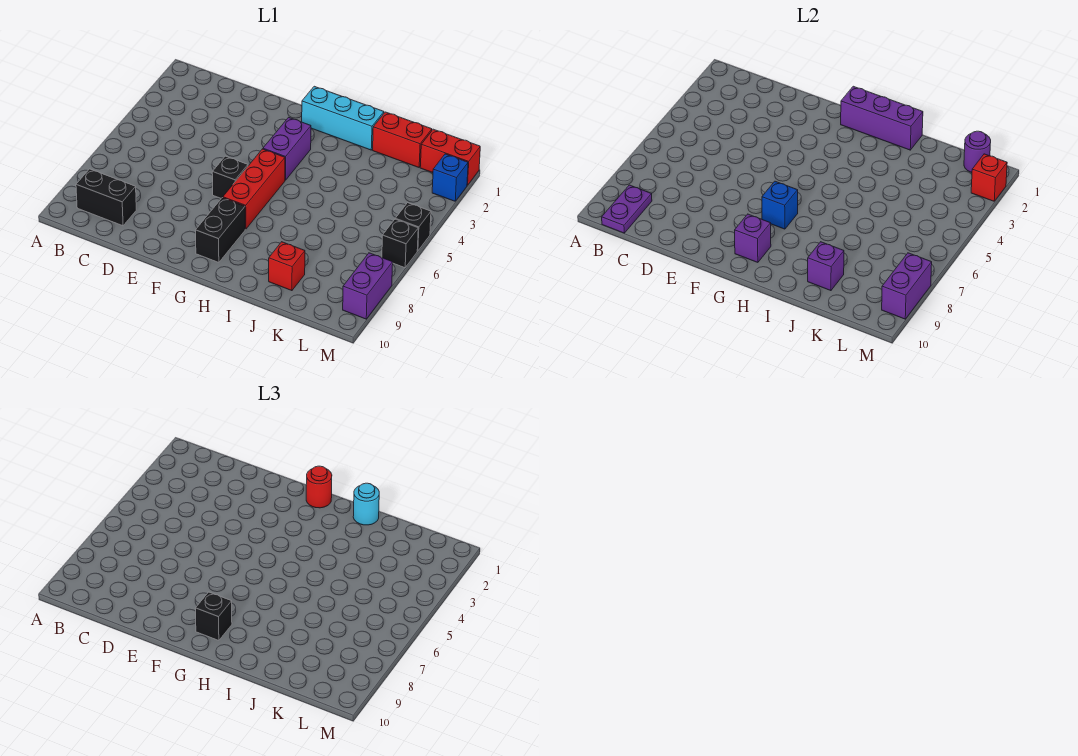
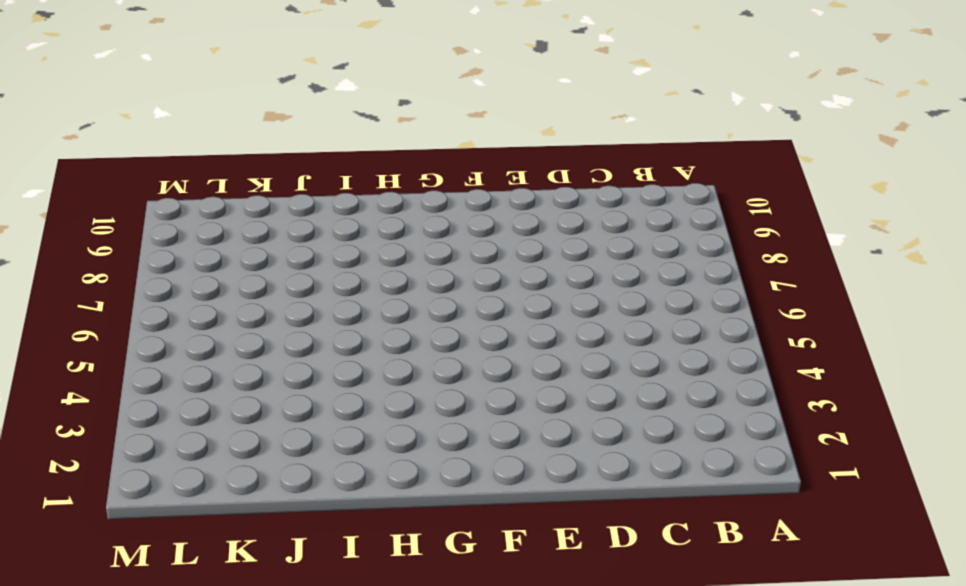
none -> black brick B9:C9 level 1
none -> black brick F6 level 1
none -> cyan brick G1:I1 level 1

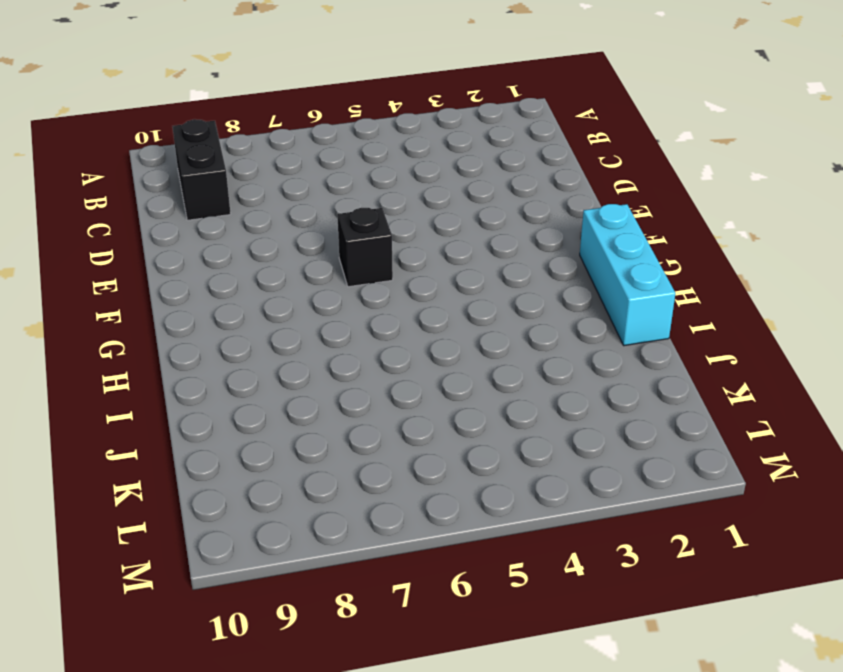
none -> purple brick G3:G4 level 1
none -> red brick G5:G7 level 1
none -> black brick G8:G9 level 1

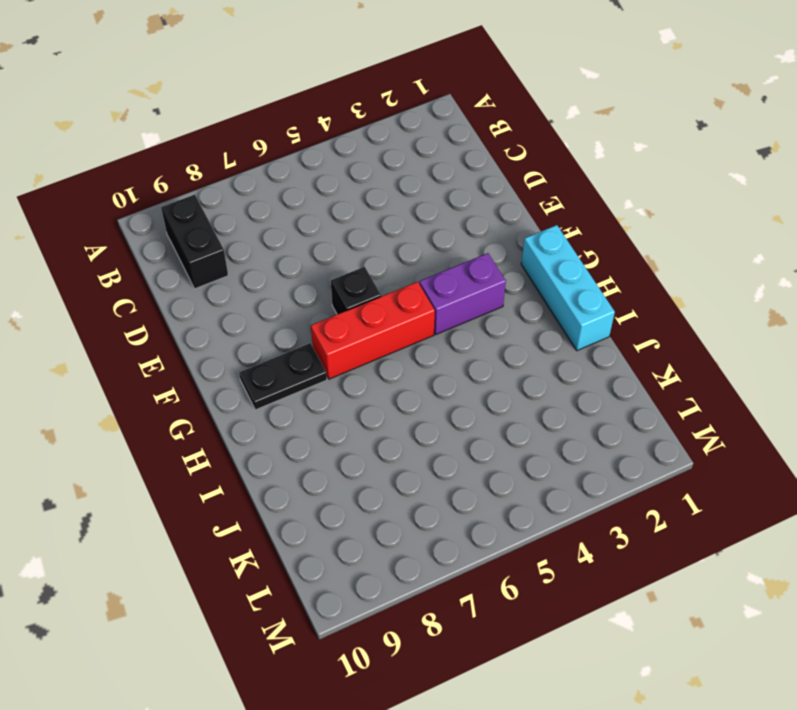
black plate G8:G9 level 1 -> black brick G8:G9 level 1
none -> red brick J1:K1 level 1
none -> red brick J9 level 1
none -> red brick L1:M1 level 1

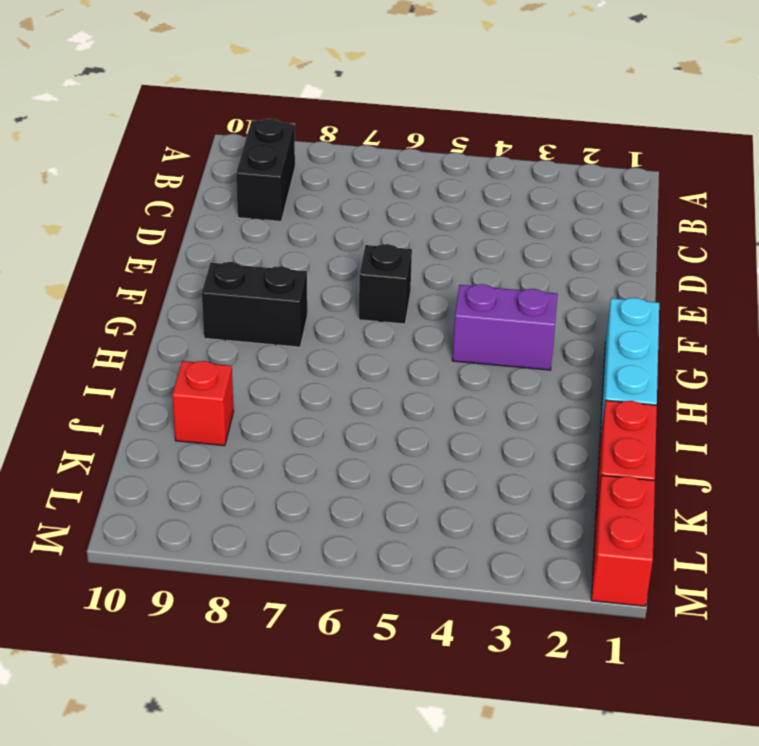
none -> red brick G5:G7 level 1
none -> blue brick M2 level 1
none -> black brick M5 level 1

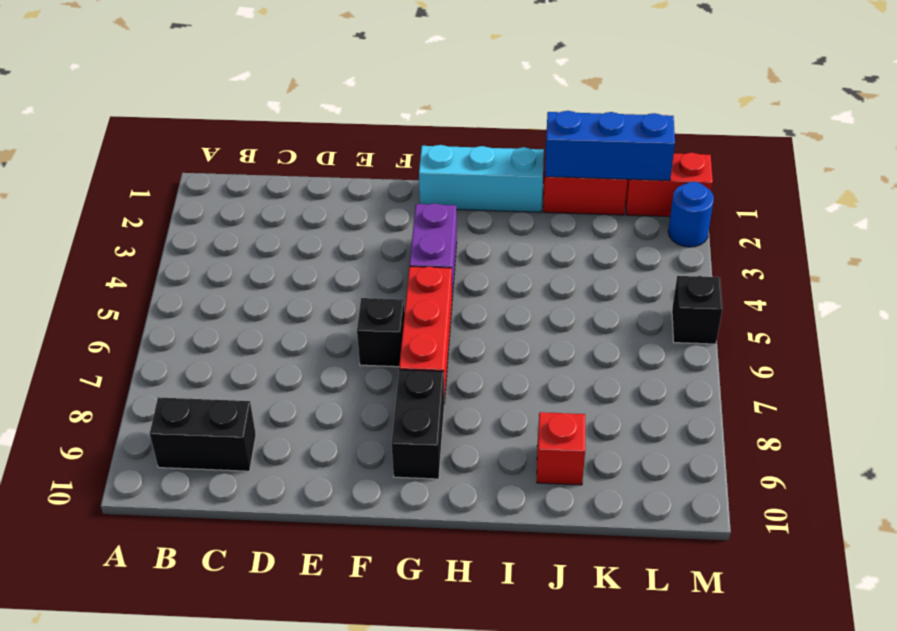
blue brick J1:L1 level 2 -> purple round brick L1 level 2
blue round brick M2 level 1 -> blue brick M2 level 1
none -> black brick M6 level 1
none -> purple brick M8:M9 level 1
none -> purple plate B9:B10 level 2

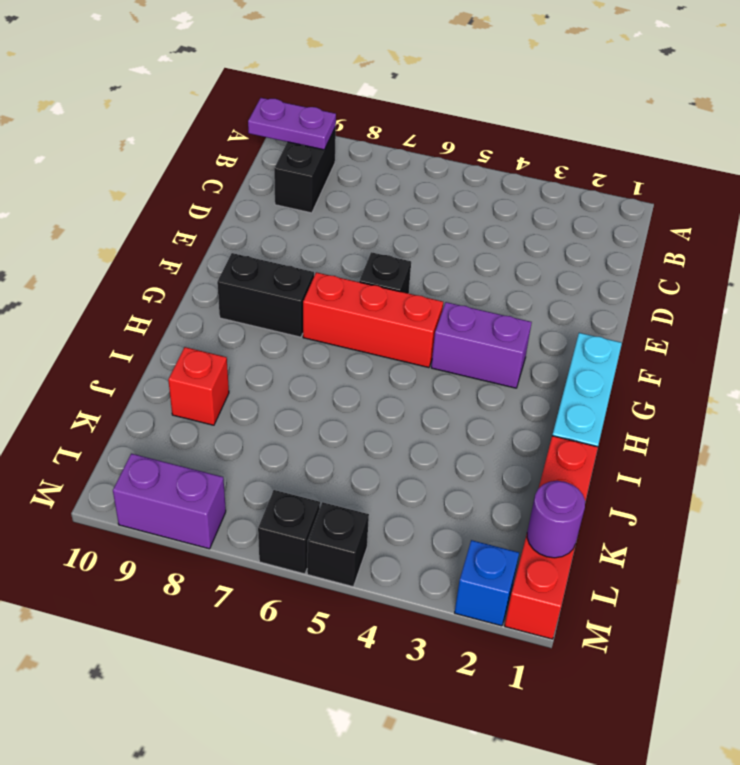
none -> purple brick G1:I1 level 2
none -> blue brick G7 level 2
none -> purple brick G9 level 2

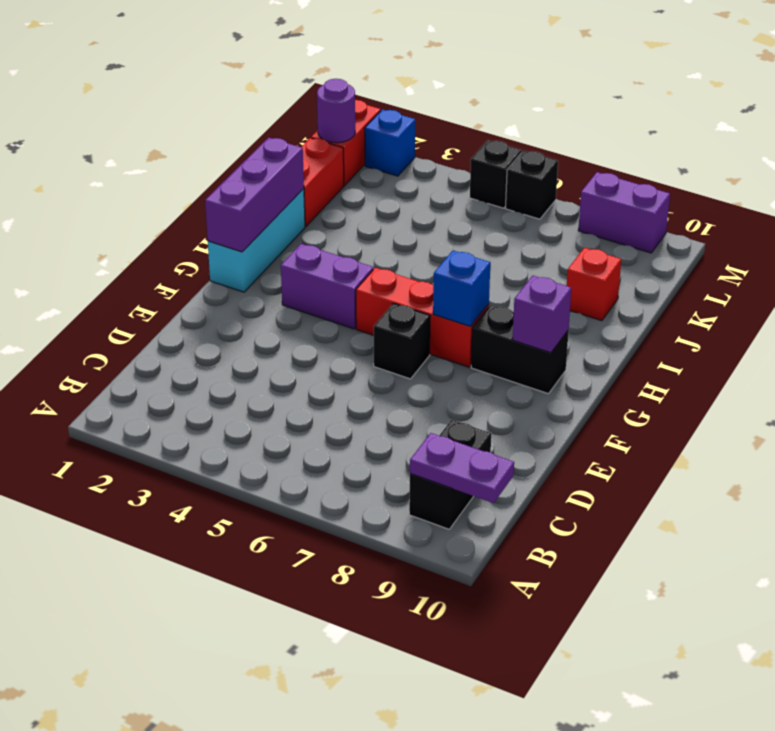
none -> purple brick J9 level 2
none -> red brick M2 level 2
none -> purple brick M8:M9 level 2

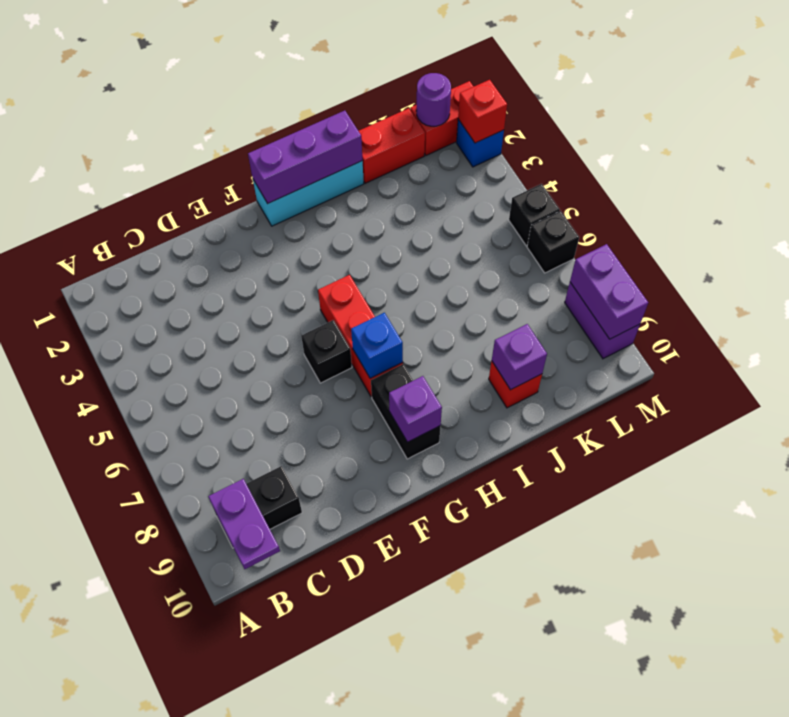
none -> purple brick G3:G4 level 1
none -> red round brick G1 level 3
none -> black brick G9 level 3

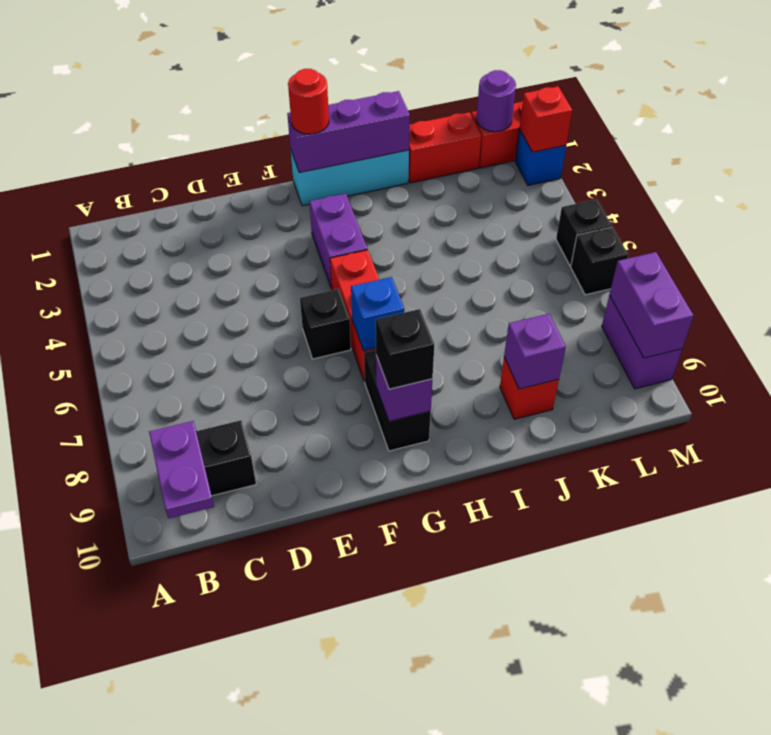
none -> cyan round brick I1 level 3

